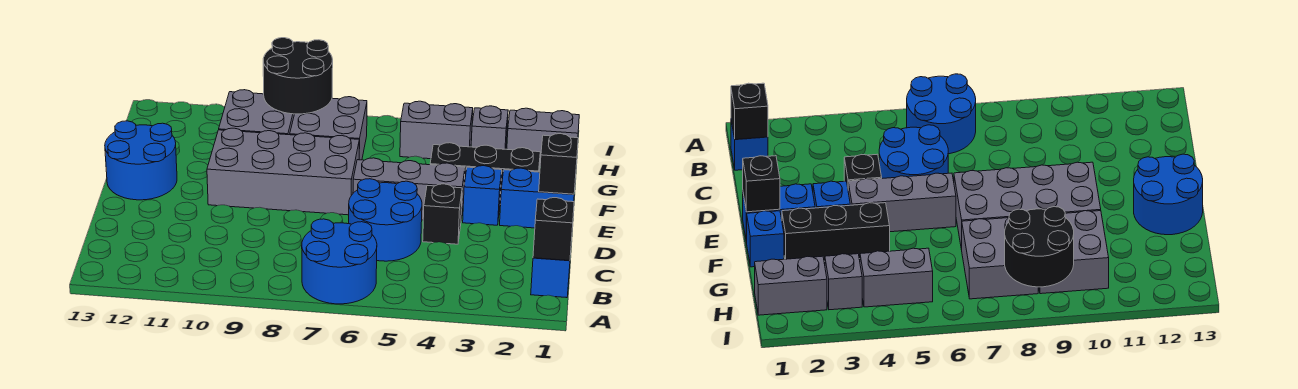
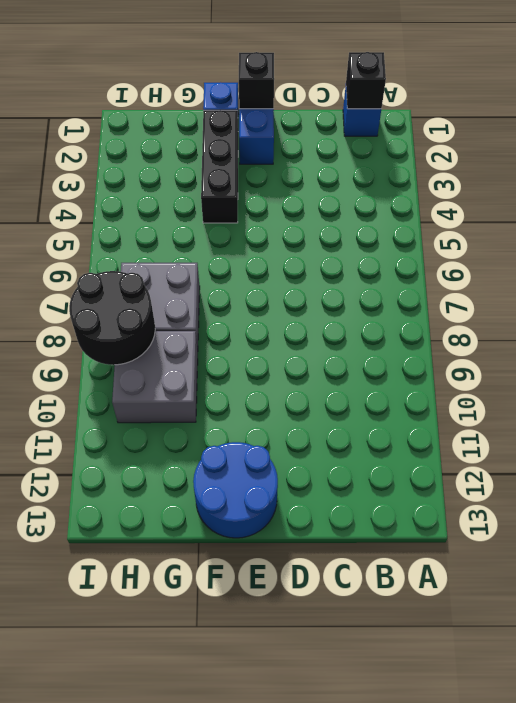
none -> blue round brick A6:B7 level 1
none -> blue round brick C5:D6 level 1
none -> black brick D4 level 1

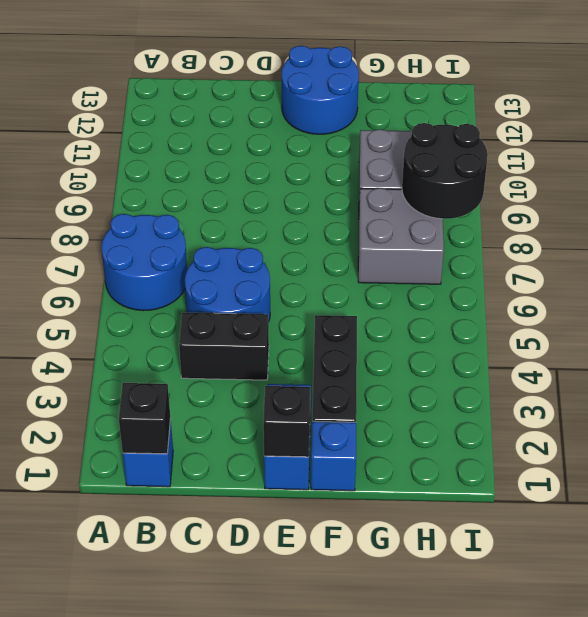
black brick C4:D4 level 1 -> black brick D4 level 1
none -> blue brick E3 level 1
none -> grey brick E4:E6 level 1
none -> grey brick E7:F10 level 1

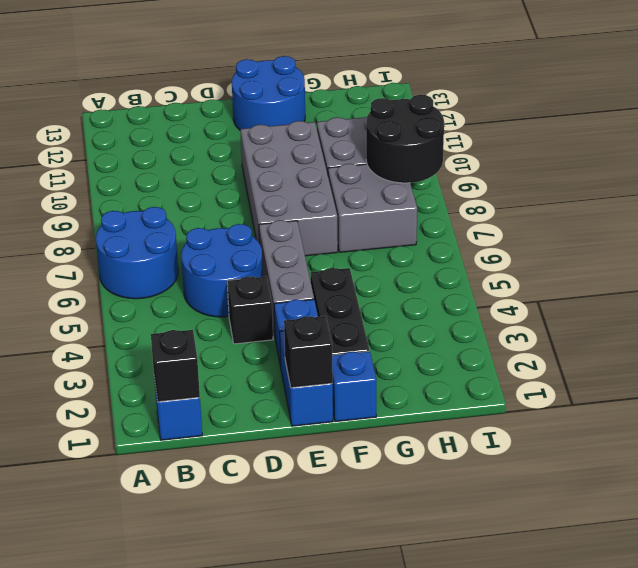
none -> grey brick H1:H2 level 1
none -> grey brick H3 level 1
none -> grey brick H4:H5 level 1

